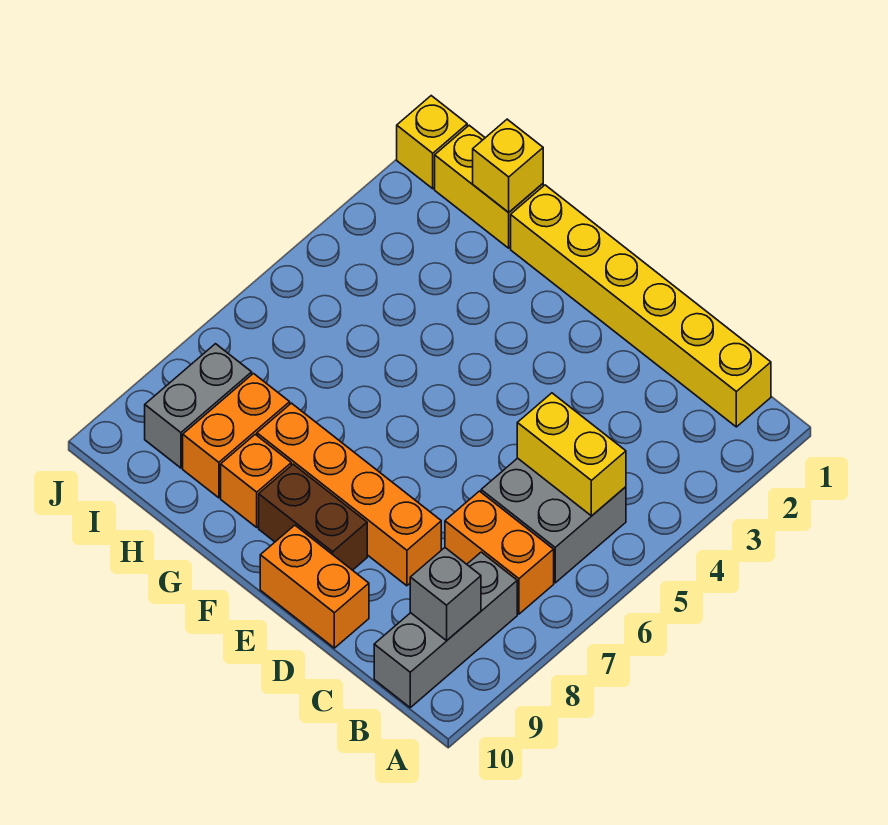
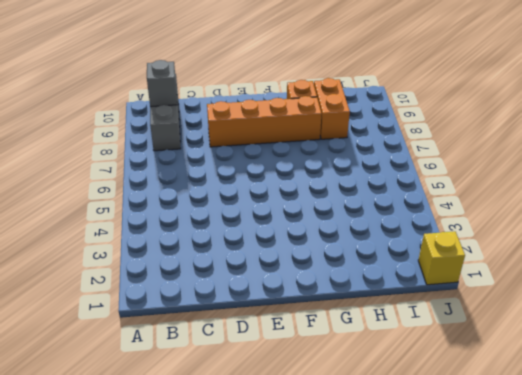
none -> yellow brick B1:G1 level 1
none -> grey brick B5:C6 level 1
none -> orange brick B7:C7 level 1

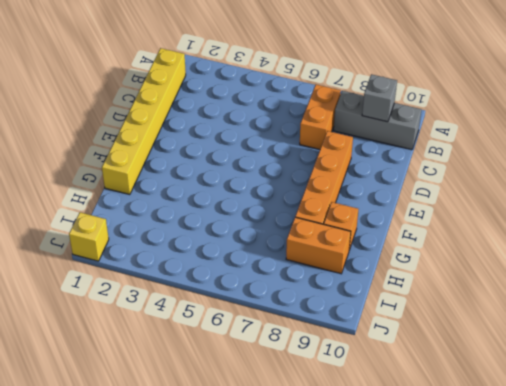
none -> grey brick B5:C6 level 1
none -> orange brick D10:E10 level 1
none -> brown brick E9:F9 level 1

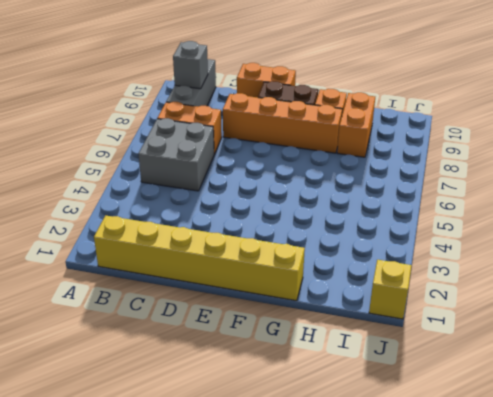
none -> yellow brick H1:I1 level 1
none -> grey brick I8:I9 level 1
none -> yellow brick B5:C5 level 2

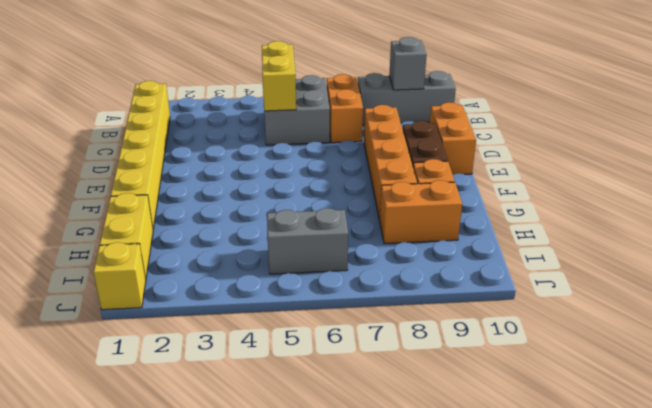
grey brick I5:I6 level 1 -> grey brick I8:I9 level 1
none -> yellow brick H1 level 2

